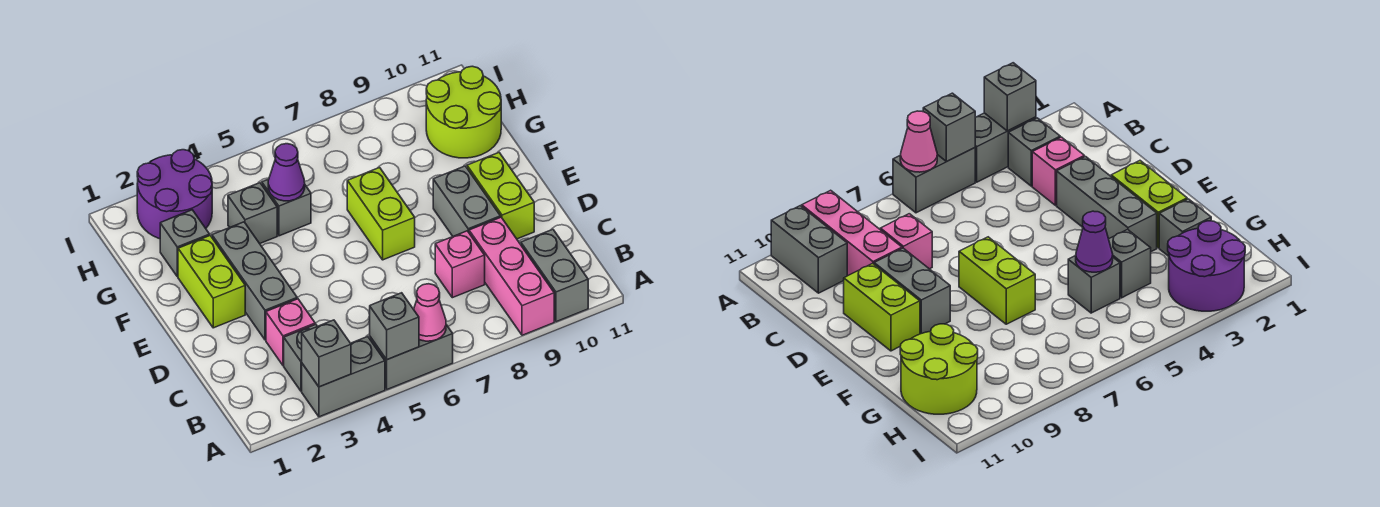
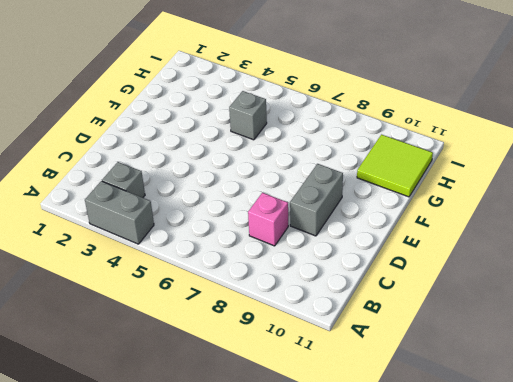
lime tile G10:H11 level 1 -> lime round brick G10:H11 level 1
none -> grey brick A5:A6 level 1
none -> pink brick A9:C9 level 1
none -> grey brick A10:B10 level 1

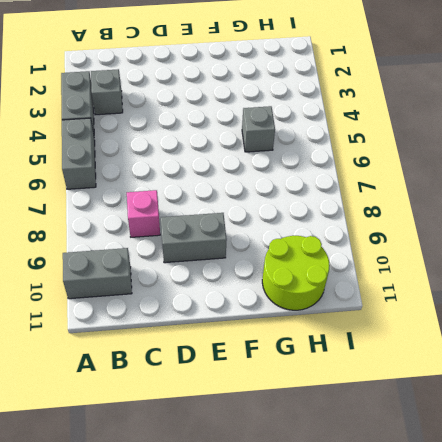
none -> pink brick A9:C9 level 1
none -> pink brick C3 level 1
none -> grey brick D3:F3 level 1

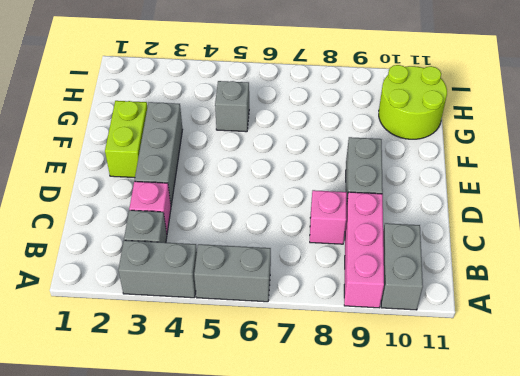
none -> lime brick D10:E10 level 1
none -> lime brick E7:F7 level 1
none -> grey brick G2 level 1

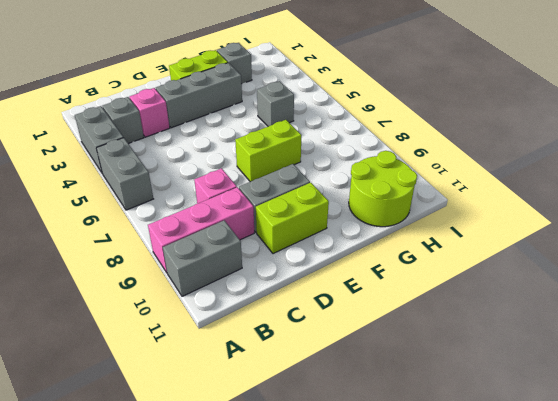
none -> grey brick G4 level 1
none -> purple round brick H2:I3 level 1
none -> grey brick A3 level 2

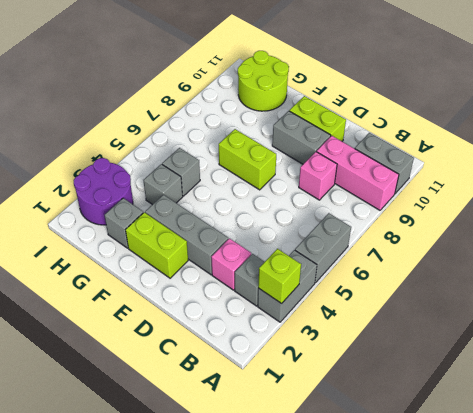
lime brick A3 level 2 -> grey brick A3 level 2
none -> grey brick A5 level 2
none -> pink cone A6 level 2
none -> purple cone G5 level 2

